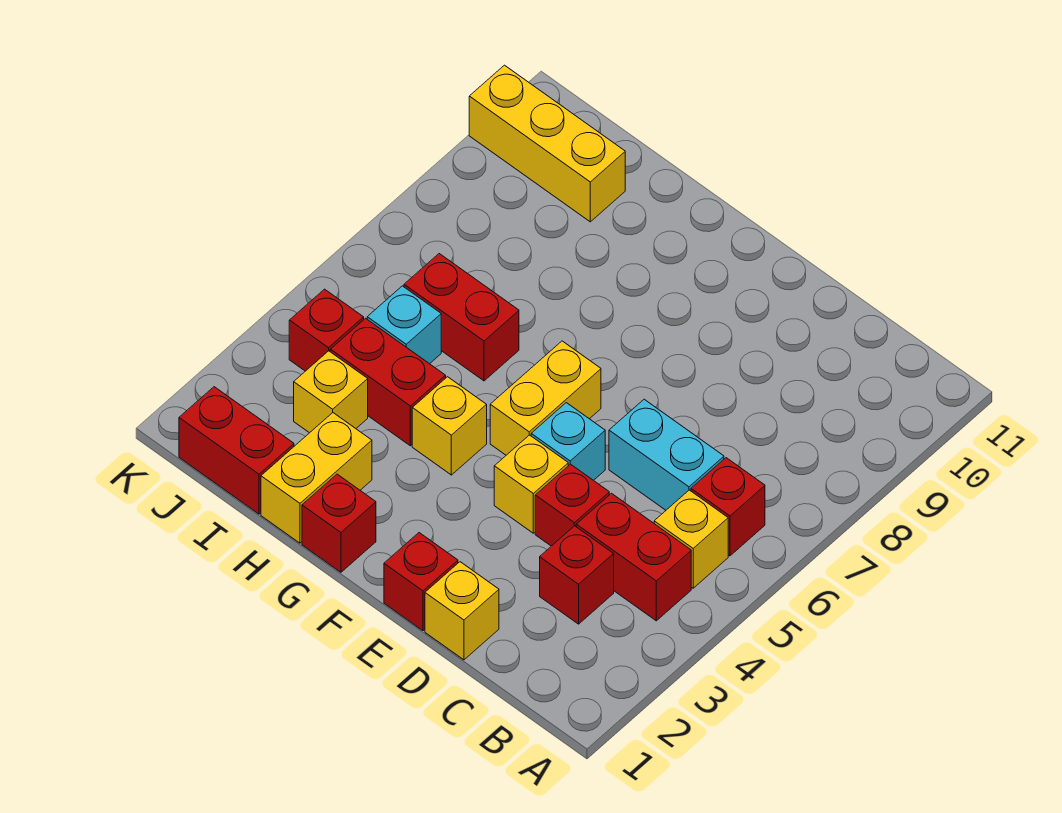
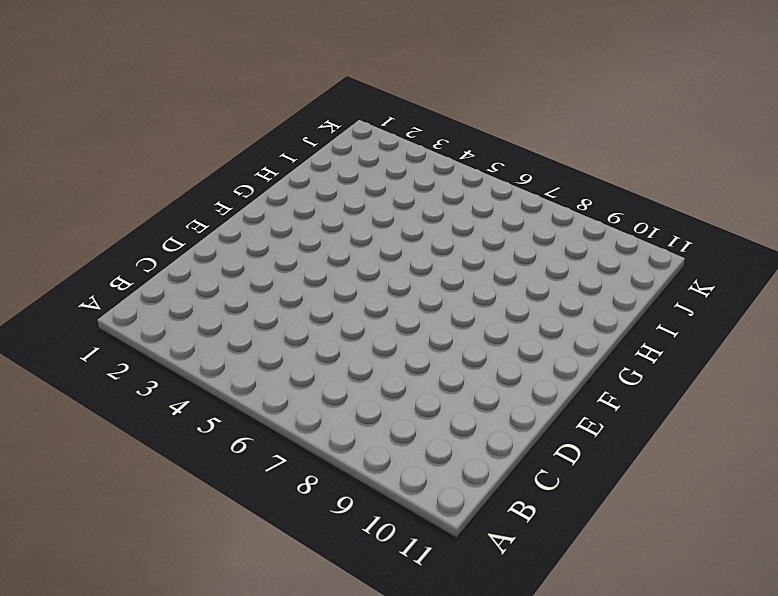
none -> red brick B4:C4 level 1
none -> yellow brick B5 level 1
none -> red brick B6 level 1

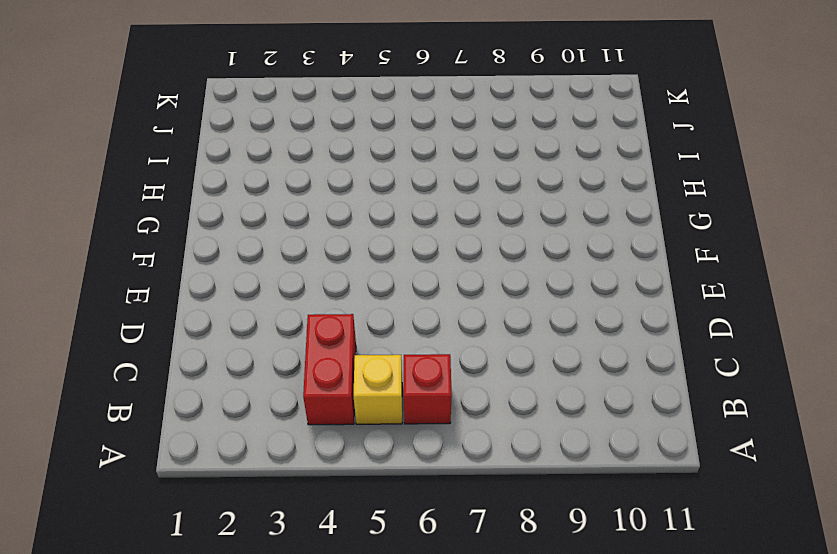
none -> red brick C3 level 1
none -> cyan brick C6:D6 level 1
none -> yellow brick D1 level 1

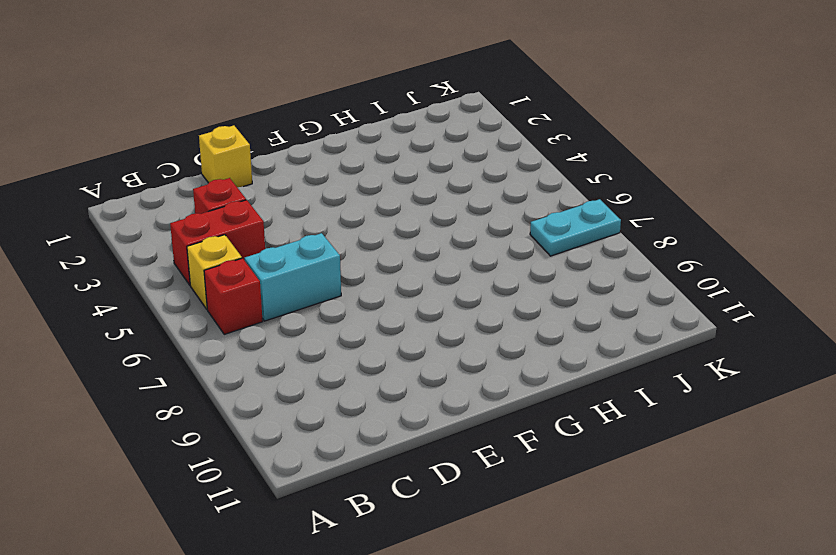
cyan plate J7:K7 level 1 -> none
none -> red brick D4 level 1
none -> red brick E1 level 1
none -> yellow brick E4 level 1

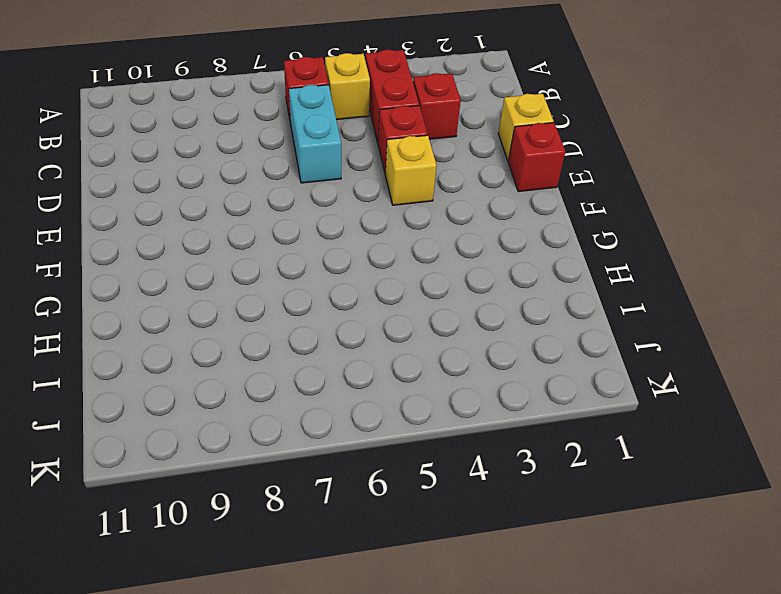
none -> cyan brick E5 level 1
none -> yellow brick F5:F6 level 1
none -> red brick G1 level 1

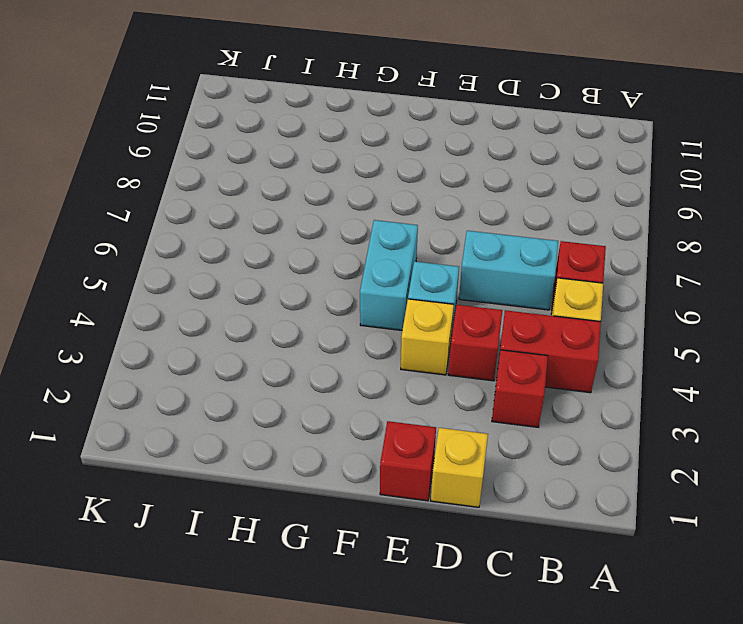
cyan brick F5:F6 level 1 -> yellow brick F5:F6 level 1
none -> red brick G1 level 1
none -> yellow brick G4 level 1
none -> yellow brick H1:H2 level 1

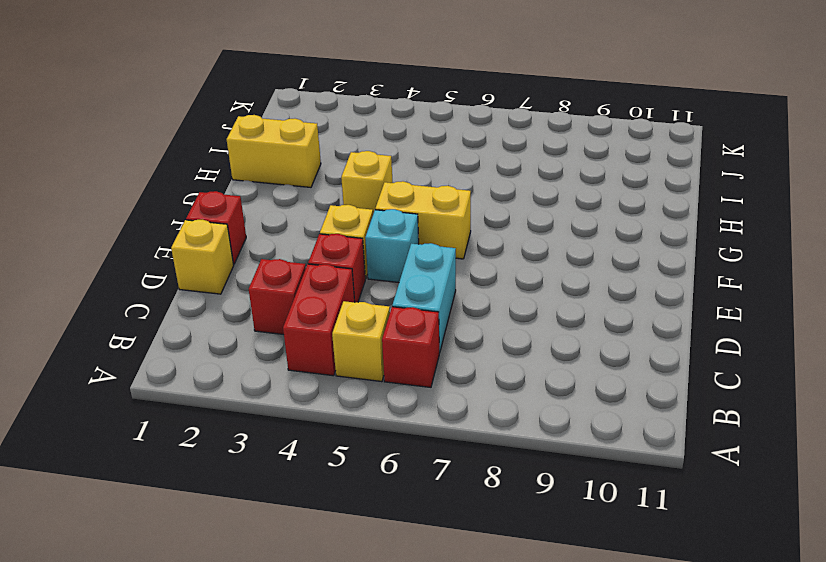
none -> red brick G1 level 1
none -> red brick H4:I4 level 1
none -> red brick H6:I6 level 1

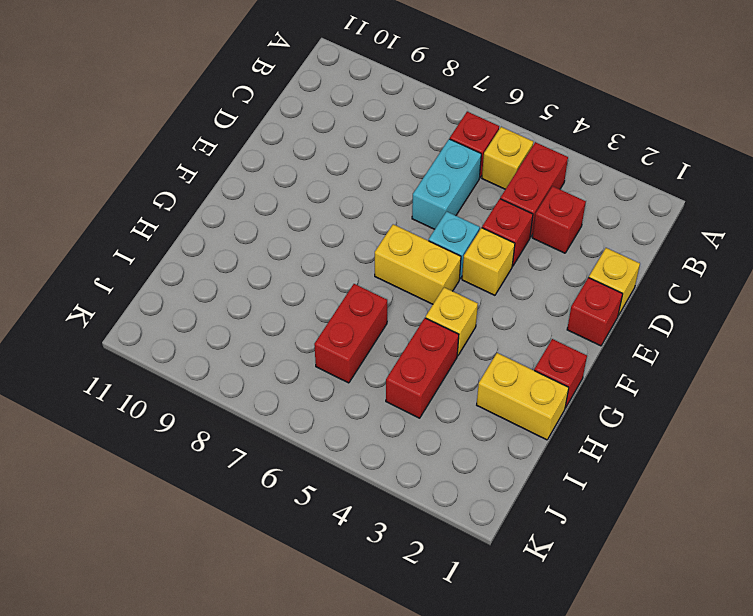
none -> red brick I1:J1 level 1
none -> yellow brick I3 level 1
none -> cyan brick I5 level 1

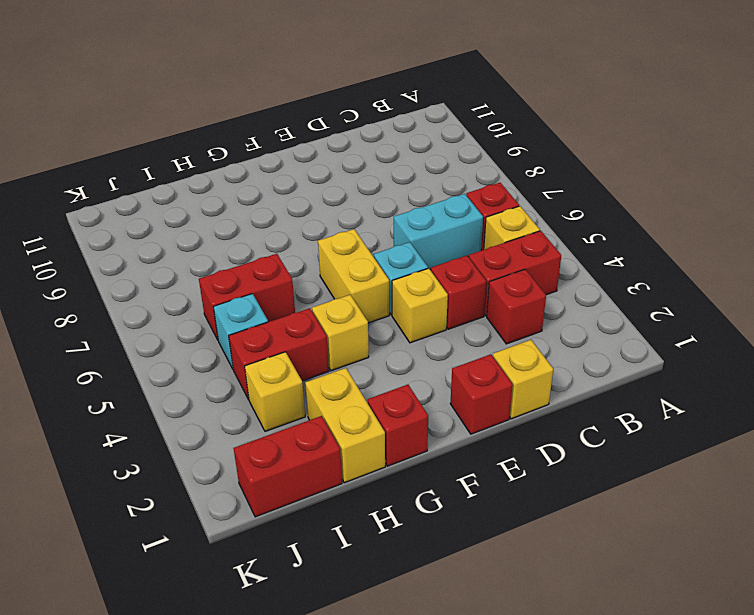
none -> yellow brick I10:K10 level 1
none -> red brick J4 level 1

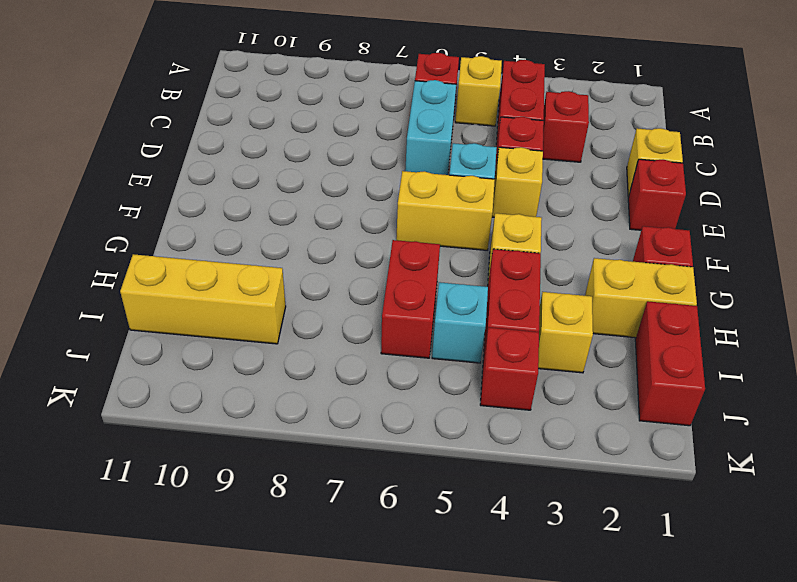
yellow brick I9:I11 level 1 -> yellow brick I10:K10 level 1

